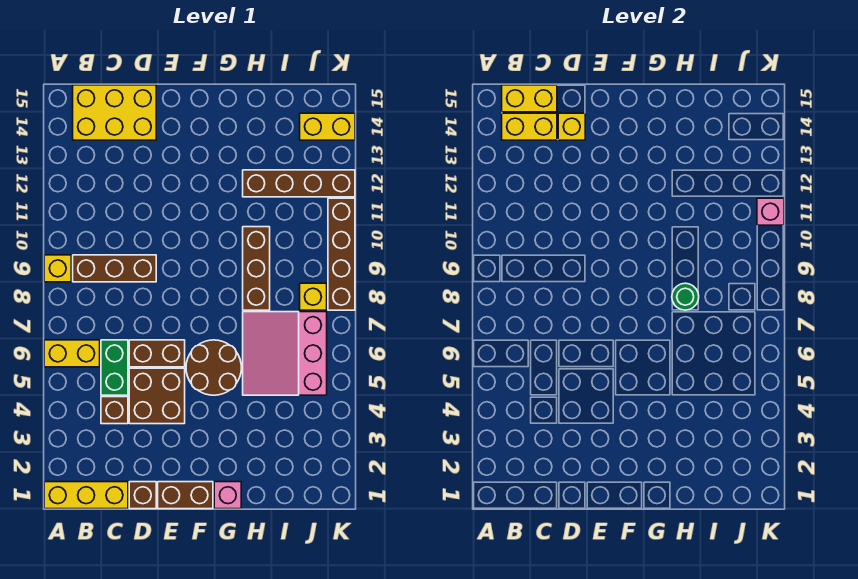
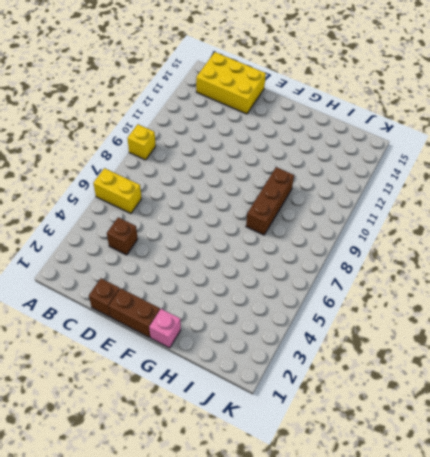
none -> yellow brick A1:C1 level 1
none -> brown brick B9:D9 level 1
none -> green brick C5:C6 level 1

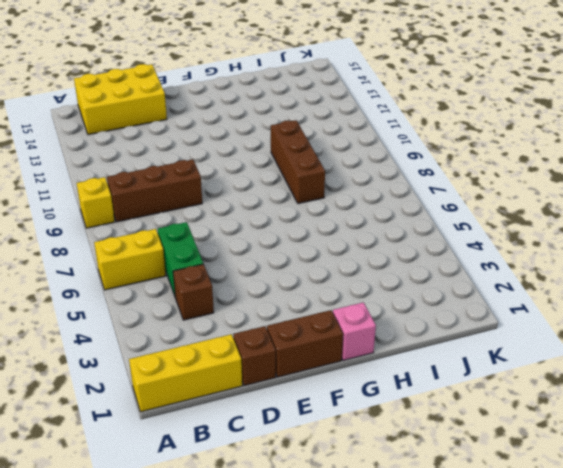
none -> brown brick D4:E5 level 1
none -> brown brick D6:E6 level 1
none -> brown round brick F5:G6 level 1

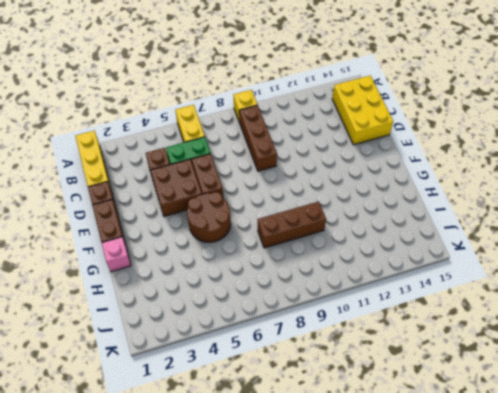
none -> pink slope H5:J7 level 1 top J
none -> brown brick H12:K12 level 1
none -> yellow brick J8 level 1

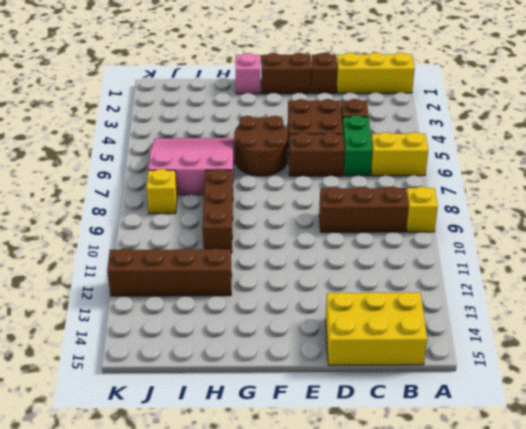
pink slope H5:J7 level 1 top 7 -> pink slope H5:J7 level 1 top J
none -> yellow brick J14:K14 level 1
none -> brown brick K8:K11 level 1
none -> yellow brick B14:C14 level 2

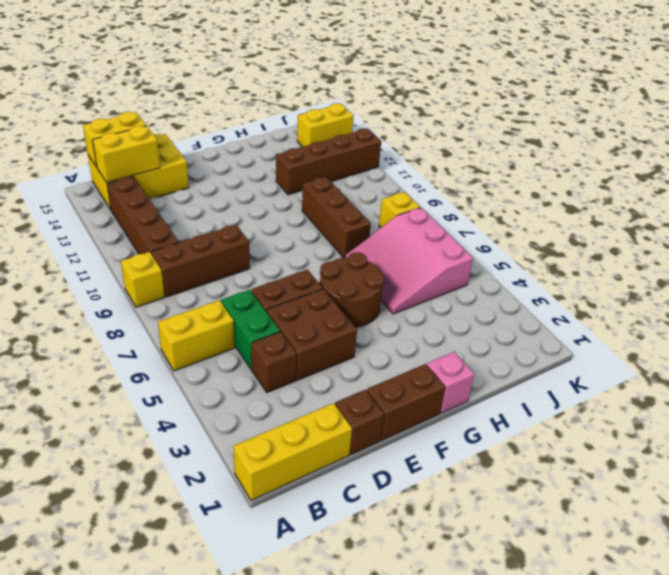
brown brick B10:B13 level 1 -> brown brick K8:K11 level 1
none -> yellow brick D14 level 2
none -> green round brick H8 level 2
none -> pink brick K11 level 2

